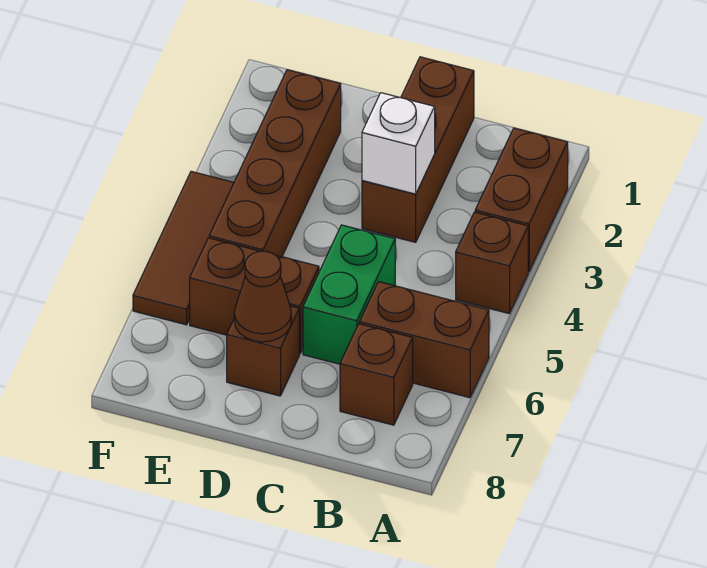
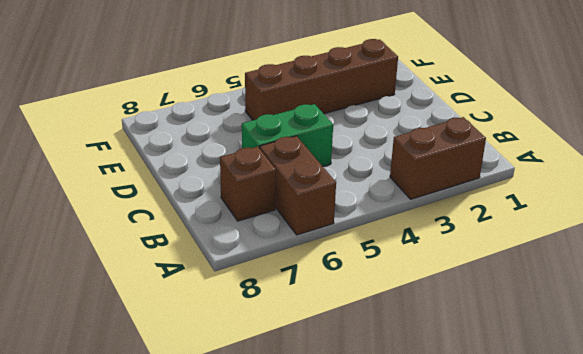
none -> brown brick A4 level 1
none -> brown brick C1:C3 level 1
none -> brown brick D6:E6 level 1

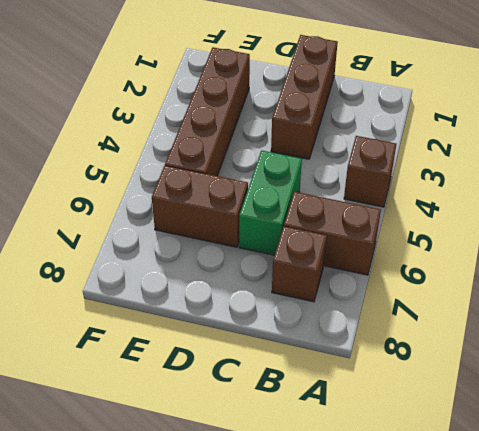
none -> brown brick A2:A3 level 1
none -> brown brick D7 level 1
none -> brown tile F4:F6 level 1

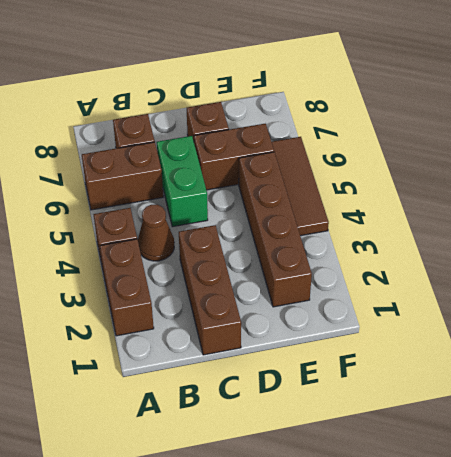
brown cone B4 level 1 -> brown cone D7 level 2
none -> white brick C3 level 2

